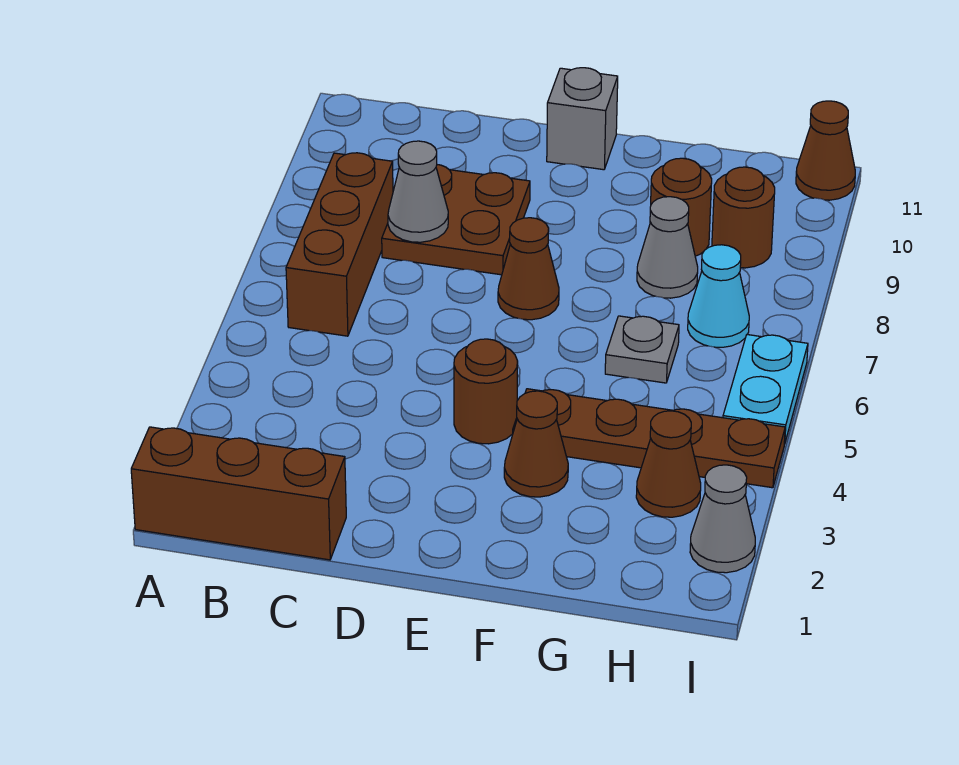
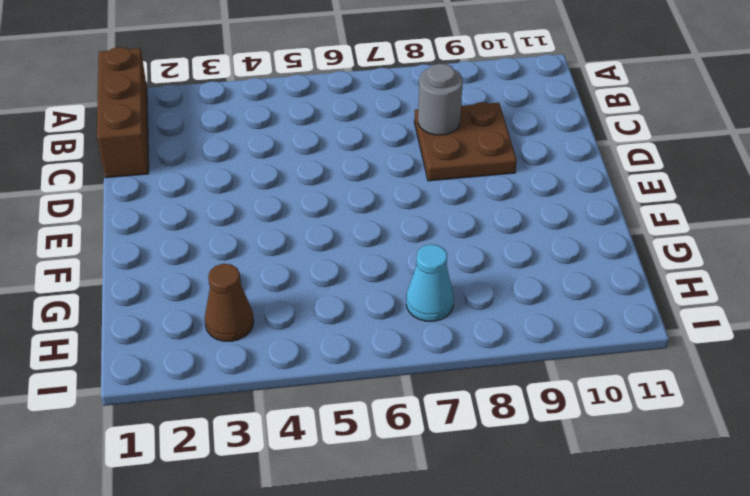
grey round brick C8 level 2 -> grey cone C8 level 2
none -> brown brick B6:B8 level 1
none -> brown round brick E4 level 1
none -> brown cone E7 level 1

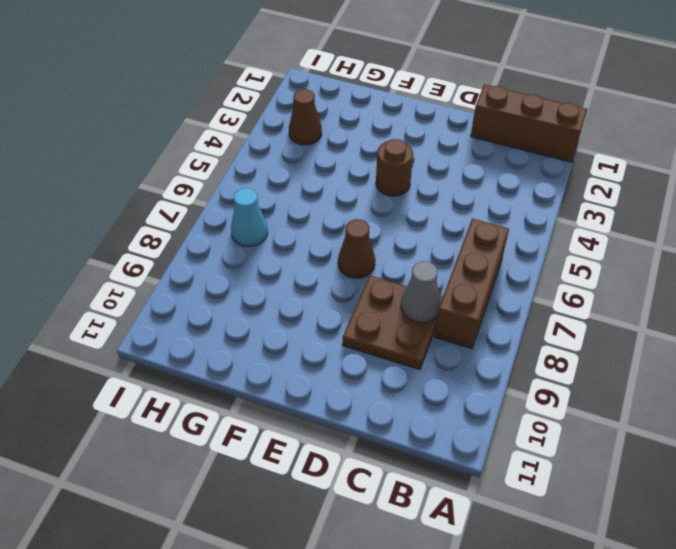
none -> grey brick E11 level 1
none -> brown cone F3 level 1
none -> brown plate F4:I4 level 1

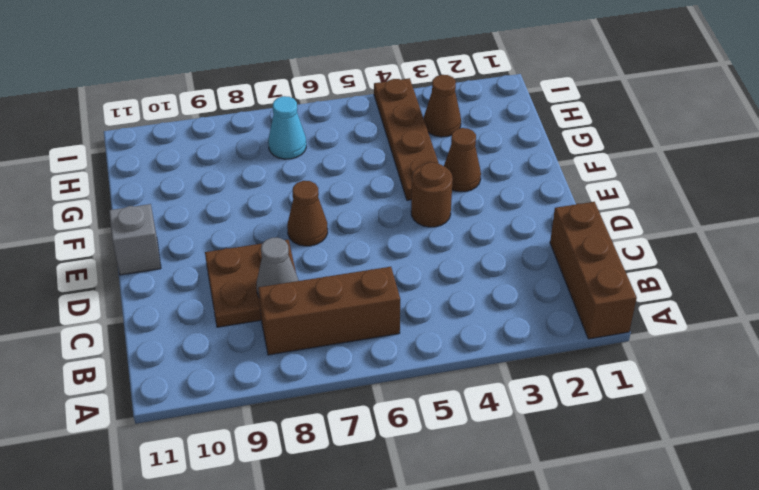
none -> grey plate G6 level 1
none -> grey cone G8 level 1
none -> brown round brick G9 level 1

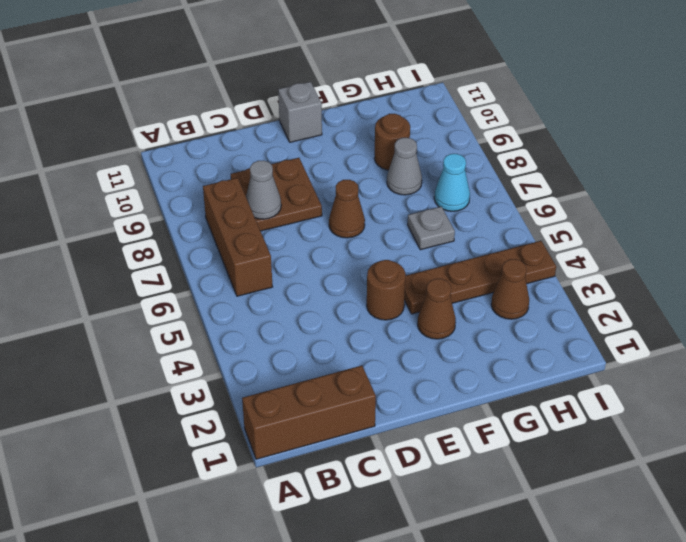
none -> brown round brick H9 level 1
none -> grey cone I2 level 1
none -> cyan plate I5:I6 level 1

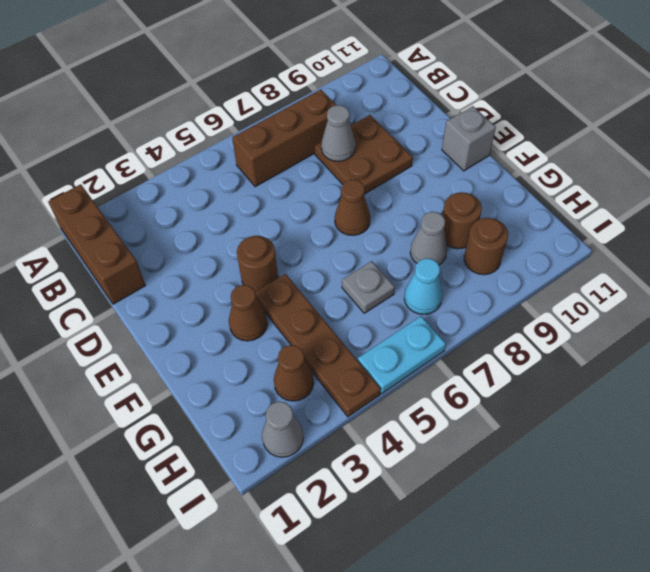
none -> brown cone I11 level 1

